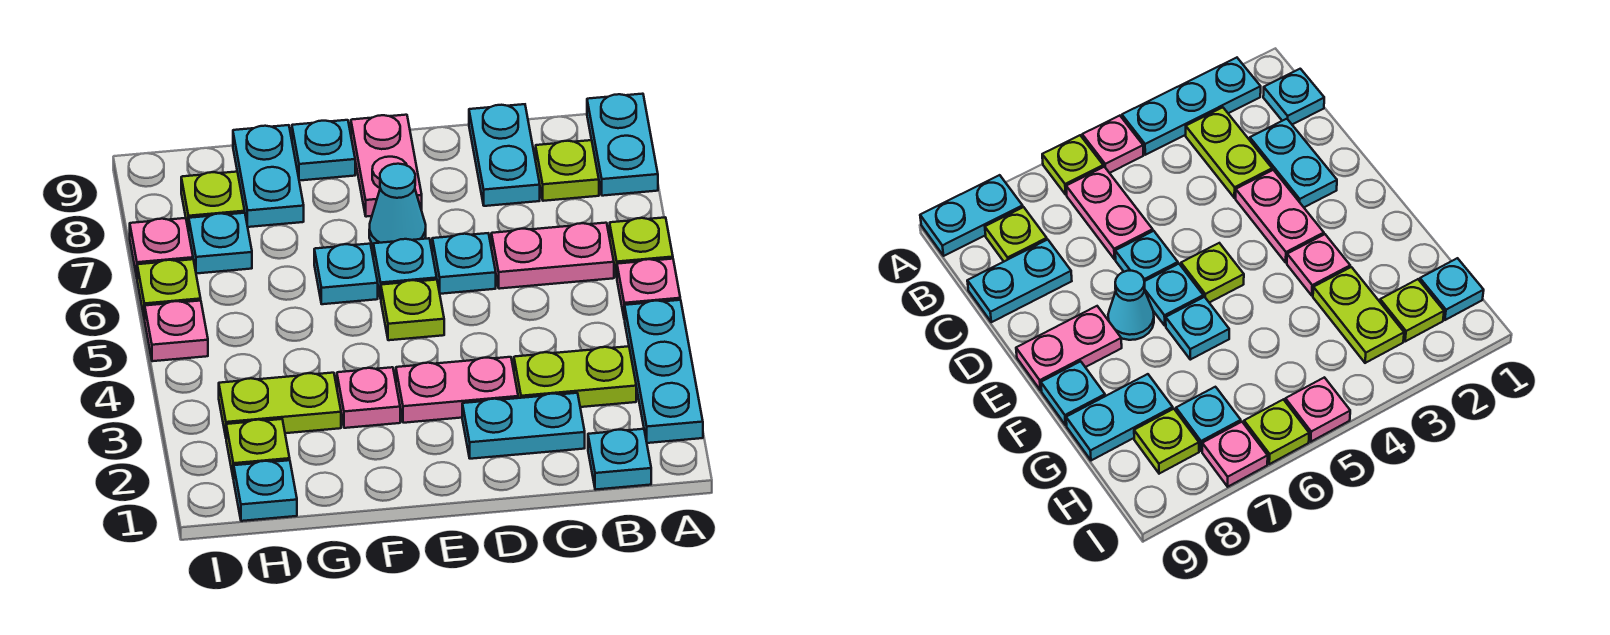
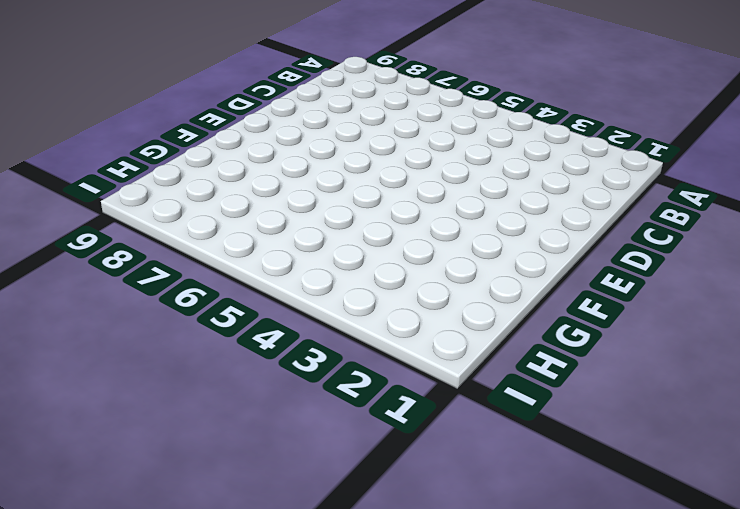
none -> cyan plate A2:A4 level 1
none -> pink plate A5 level 1
none -> lime plate A6 level 1

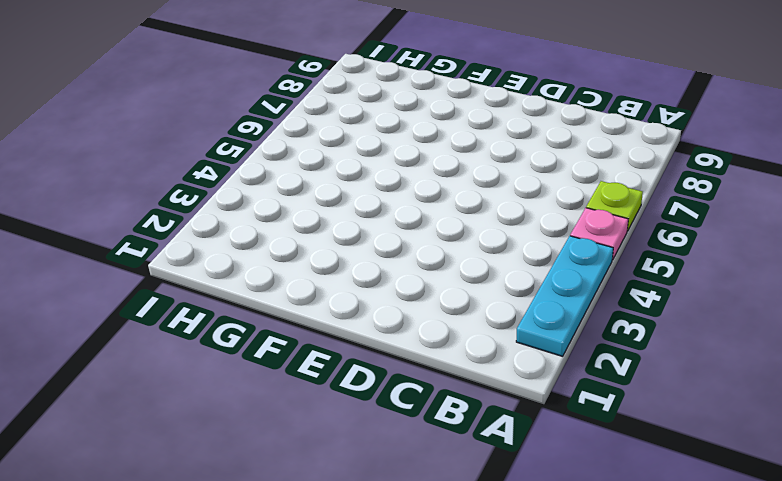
none -> cyan plate A8:A9 level 1
none -> cyan plate B1 level 1
none -> lime plate B3:C3 level 1

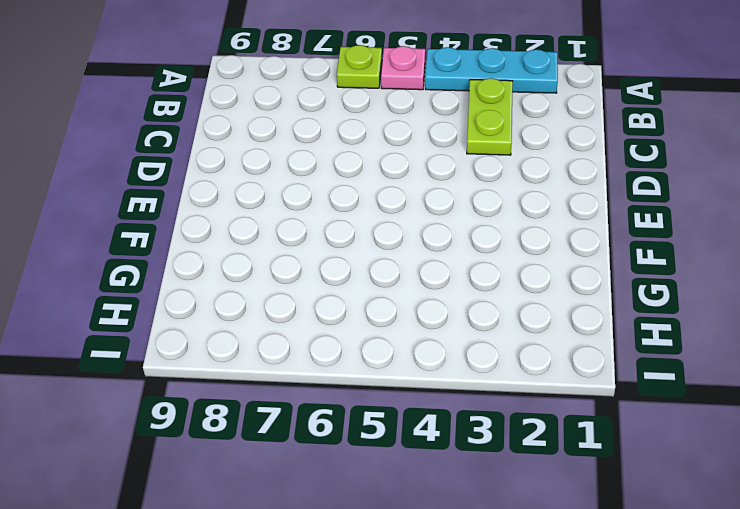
none -> cyan plate A8:A9 level 1
none -> cyan plate B1 level 1
none -> pink plate B6:C6 level 1

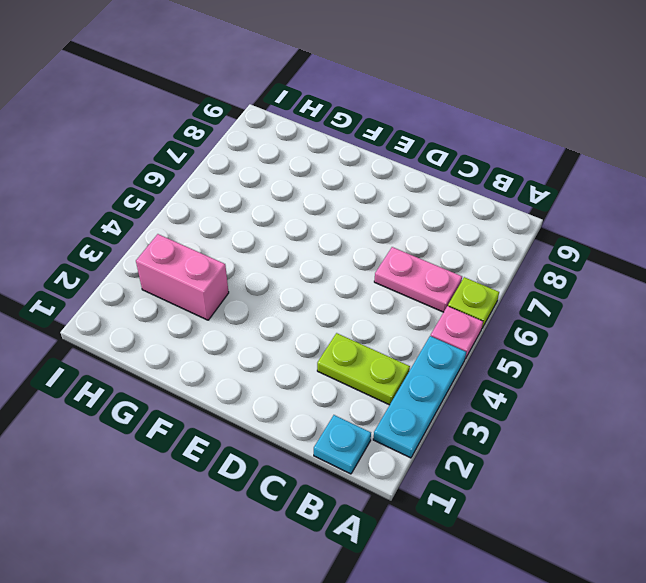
pink brick G3:H3 level 1 -> lime plate G3:H3 level 1
none -> cyan plate A8:A9 level 1
none -> lime plate B8 level 1
none -> cyan plate C2:D2 level 1

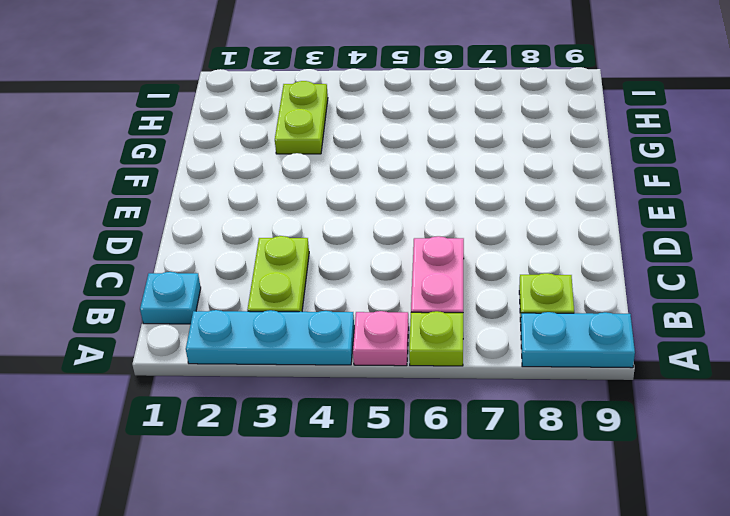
none -> cyan plate C2:D2 level 1
none -> cyan plate C8:C9 level 1
none -> pink plate D3:E3 level 1

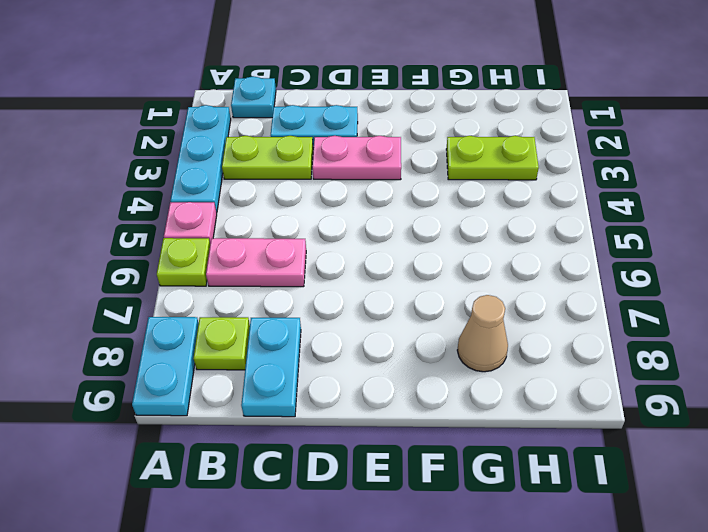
tan cone G8 level 1 -> cyan plate G8:G9 level 1
none -> cyan plate D6 level 1
none -> lime plate E5 level 1
none -> cyan plate E6 level 1

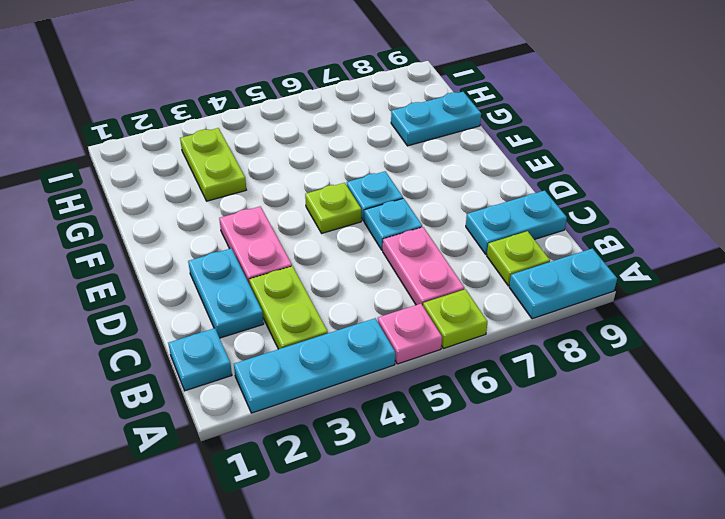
none -> cyan cone E7 level 1
none -> pink plate E8:E9 level 1
none -> pink plate F3 level 1

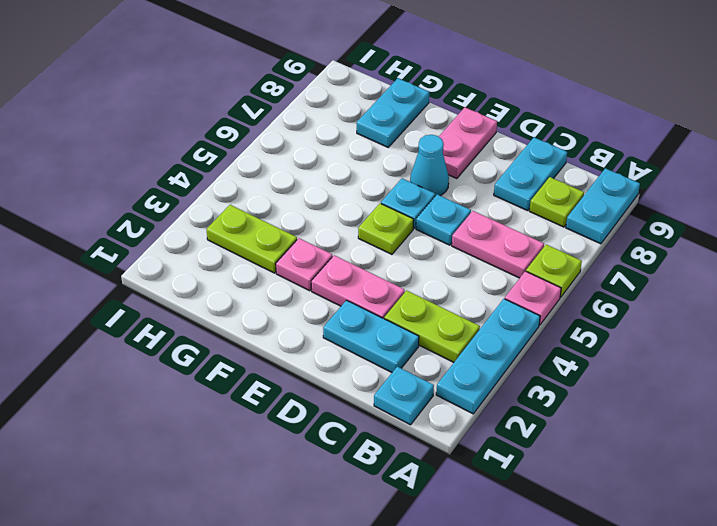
none -> cyan plate F6 level 1
none -> cyan plate F9 level 1
none -> cyan plate H1 level 1

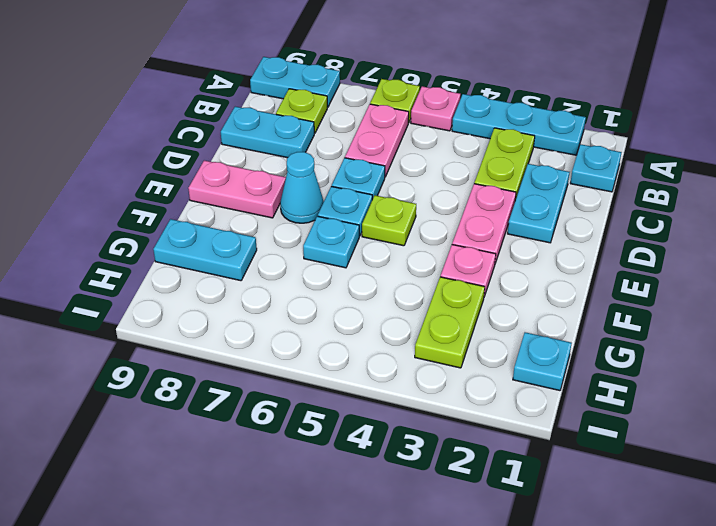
none -> cyan plate F9 level 1
none -> lime plate H2 level 1
none -> cyan plate H7 level 1

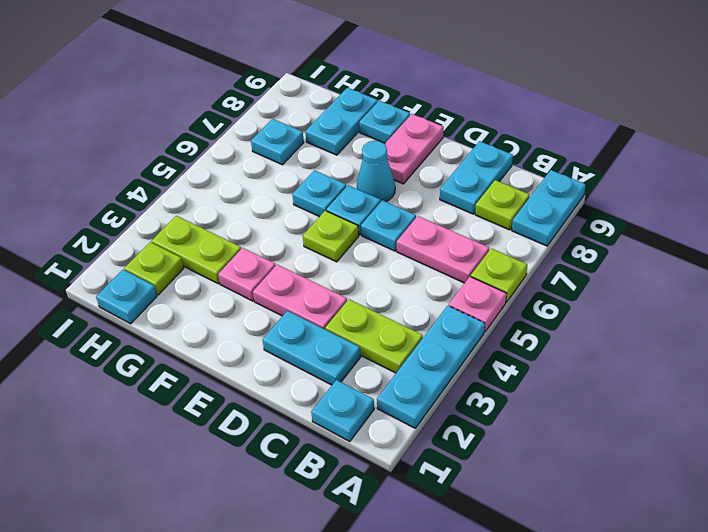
none -> lime plate H8 level 1
none -> pink plate I5 level 1
none -> lime plate I6 level 1

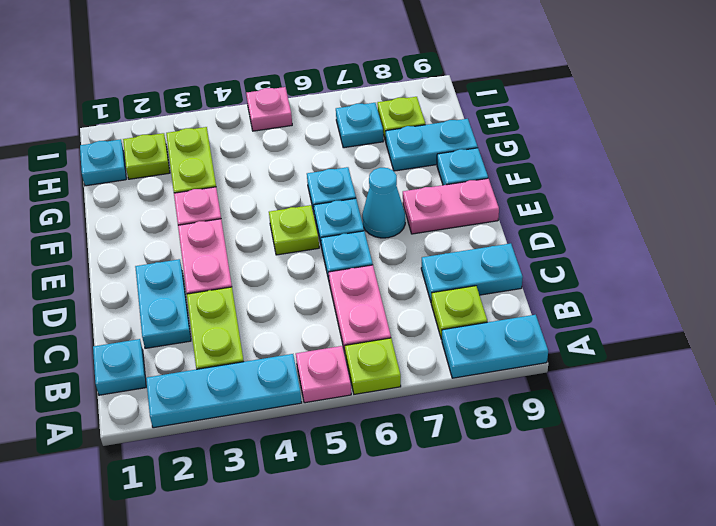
none -> lime plate I6 level 1
none -> pink plate I7 level 1

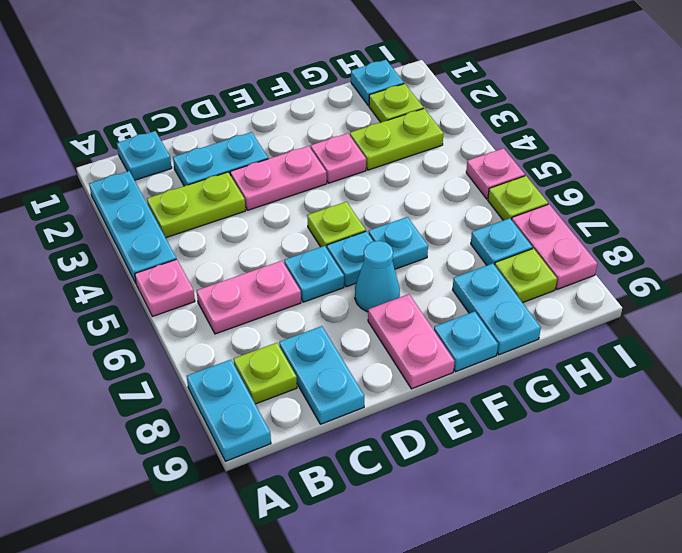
pink plate I7:I8 level 1 -> pink plate I7 level 1
none -> lime plate A6 level 1

